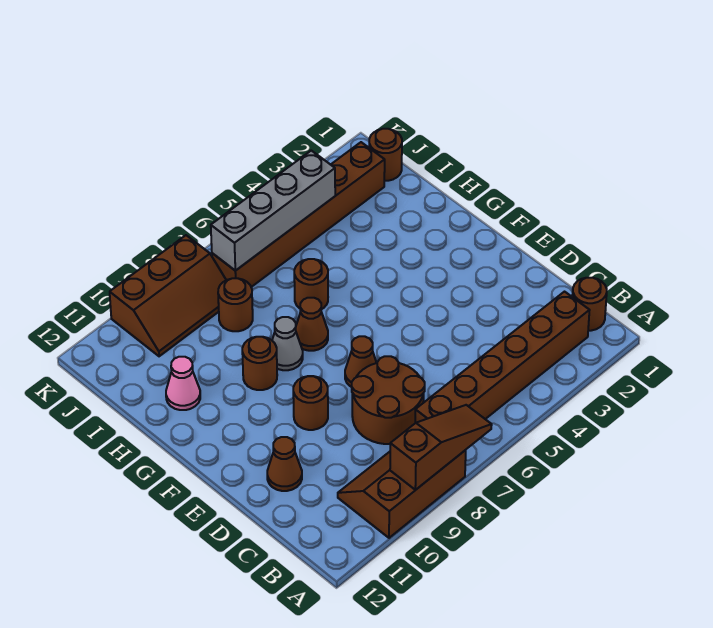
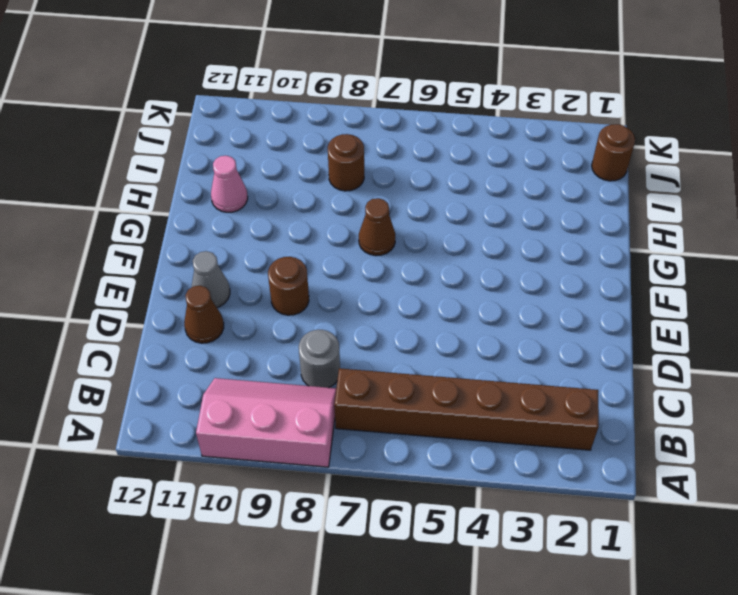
pink slope A8:B10 level 1 top A -> brown slope A8:B10 level 1 top A
grey round brick C8 level 1 -> brown round brick C7:D8 level 1
grey cone E11 level 1 -> grey cone G8 level 1
none -> brown round brick B1 level 1
none -> brown cone E7 level 1
none -> brown round brick G9 level 1

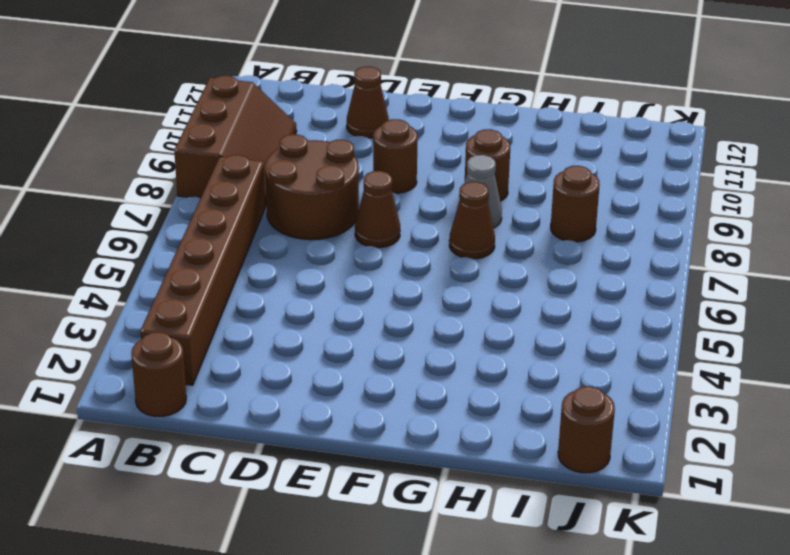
none -> brown round brick H6 level 1
none -> pink cone H11 level 1
none -> brown brick J2:J7 level 1

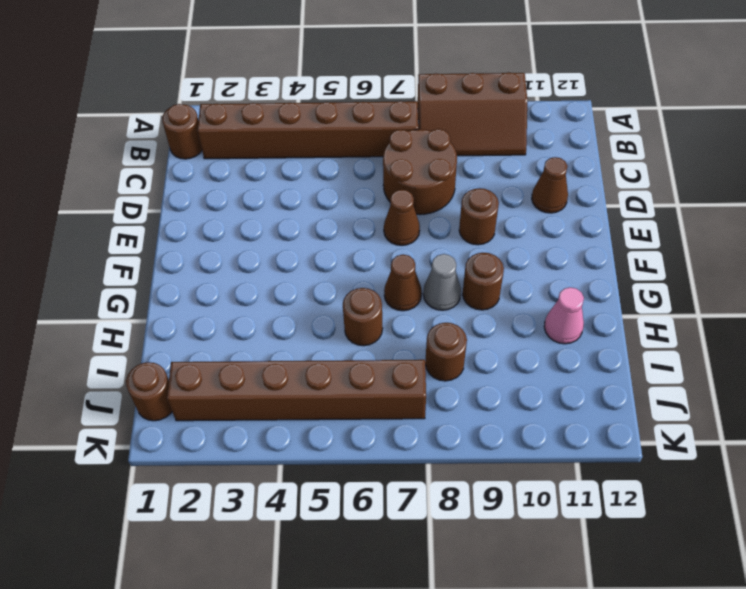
none -> brown slope J8:K10 level 1 top K
none -> brown slope A7:A9 level 2 top 9
none -> grey brick J4:J7 level 2

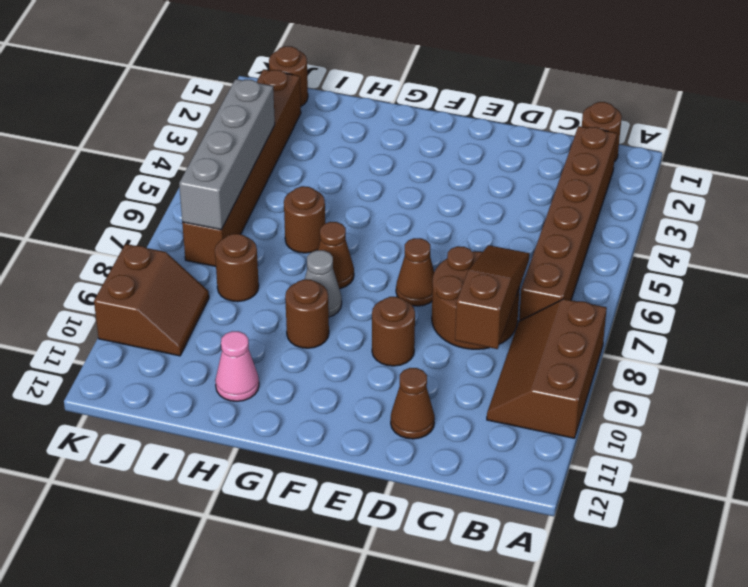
brown slope C7:C9 level 2 top 9 -> brown slope A7:A9 level 2 top 9
brown slope J9:K10 level 1 top K -> brown slope J8:K10 level 1 top K

